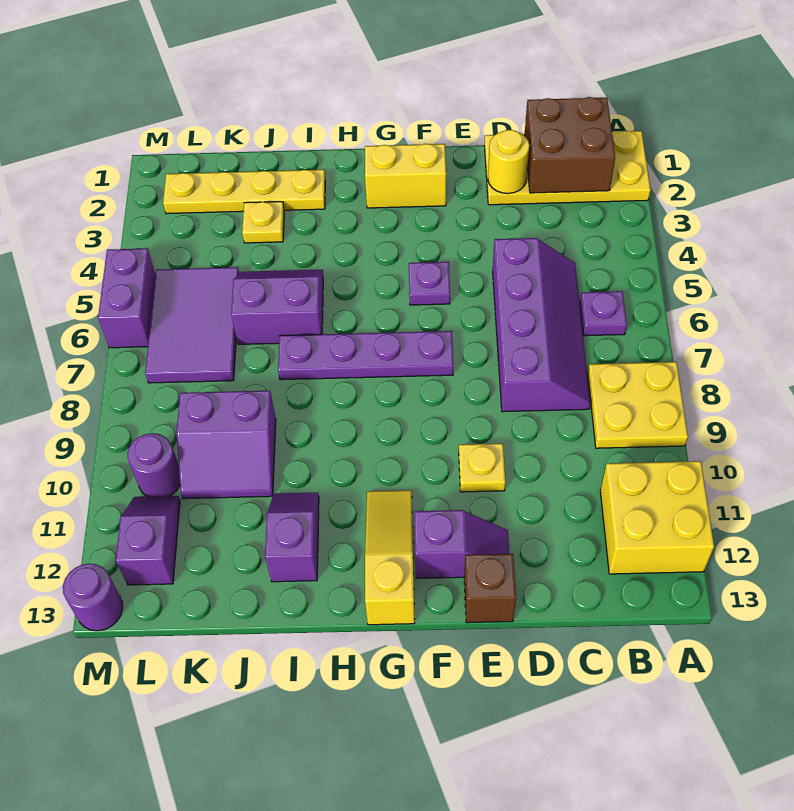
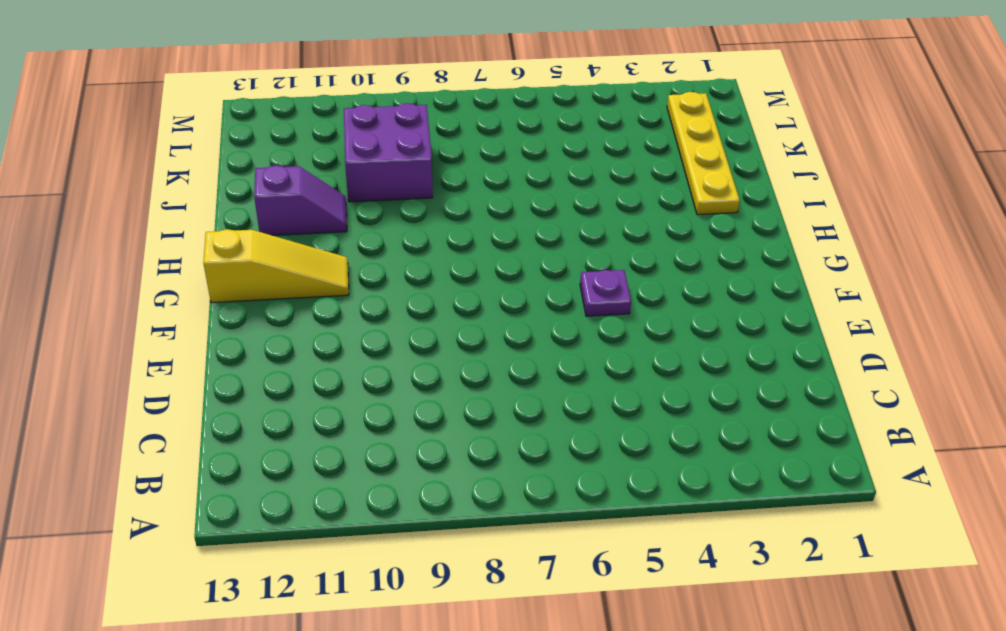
purple brick J9:K10 level 1 -> purple slope J9:K10 level 1 top 9
none -> yellow plate A1:D2 level 1
none -> yellow plate A8:B9 level 1
none -> yellow brick A11:B12 level 1

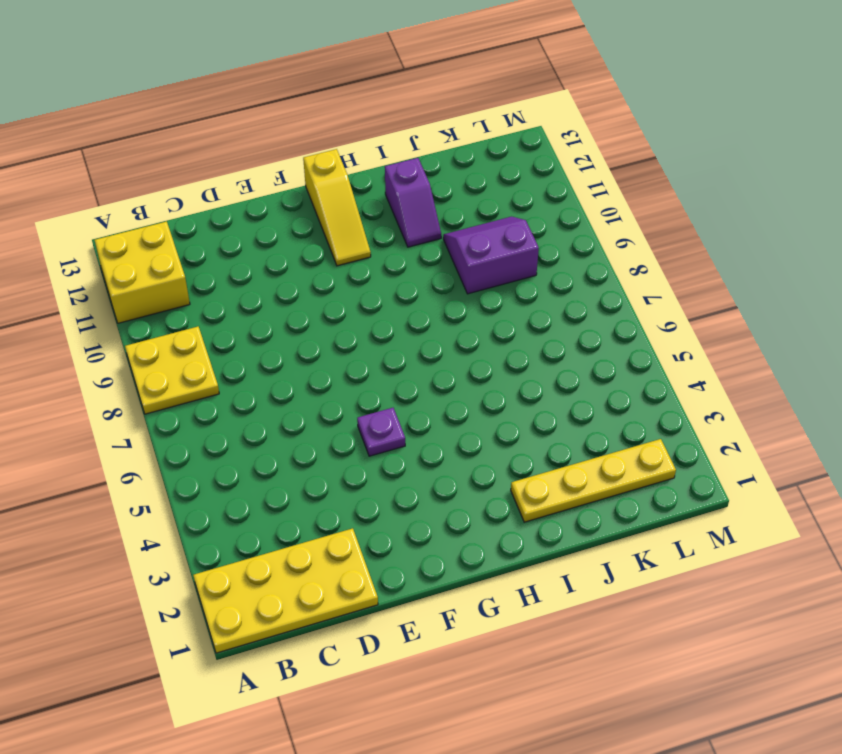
none -> purple plate B6 level 1
none -> purple slope C5:D8 level 1 top D
none -> yellow plate E10 level 1

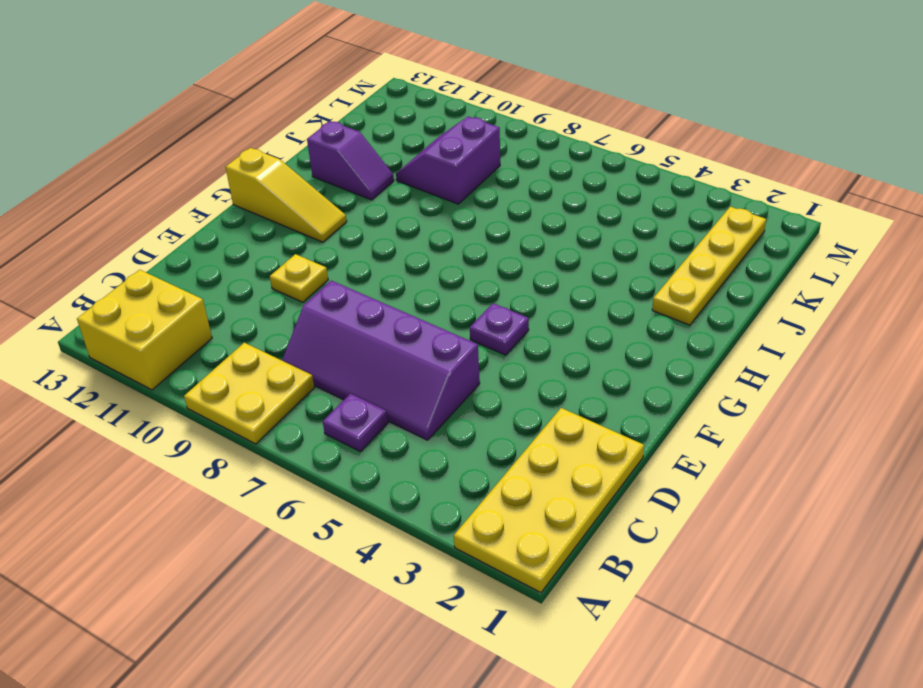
none -> purple slope E12:F12 level 1 top F
none -> brown brick E13 level 1
none -> yellow brick F2:G2 level 1

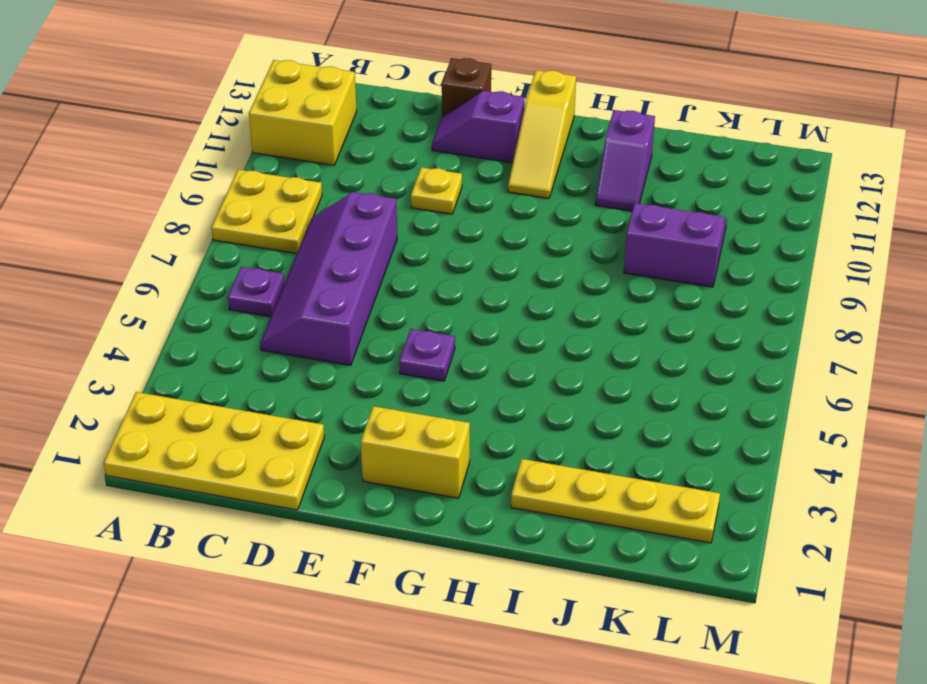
none -> purple plate F7:I7 level 1
none -> purple slope I5:J6 level 1 top 6
none -> yellow plate J3 level 1

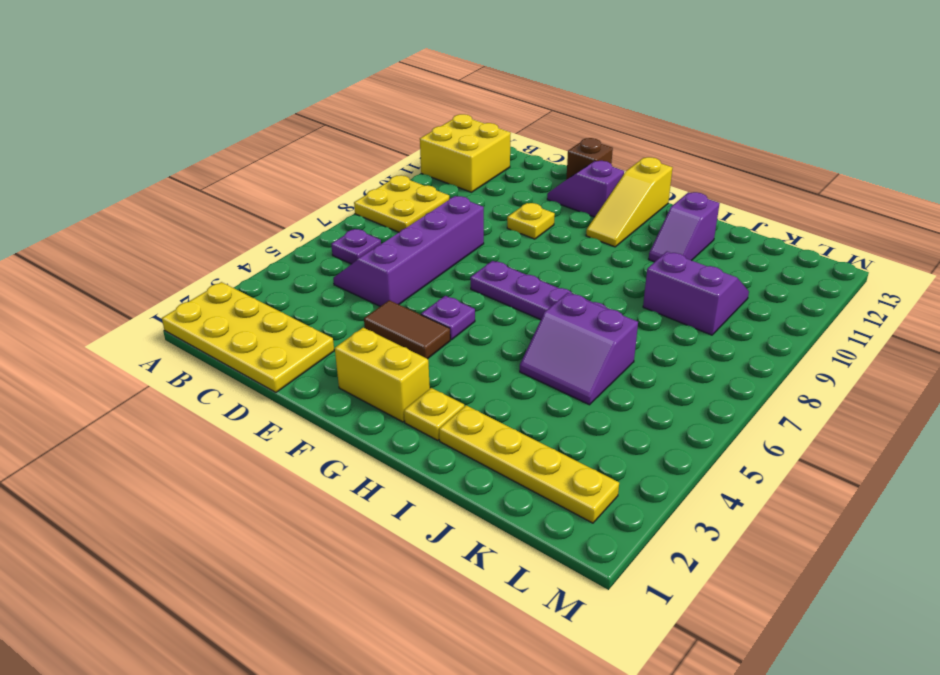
brown tile E4:F4 level 1 -> none
yellow plate H2 level 1 -> yellow plate J3 level 1
none -> purple tile K5:L7 level 1
none -> purple round brick L10 level 1
none -> purple slope L11:L12 level 1 top 12

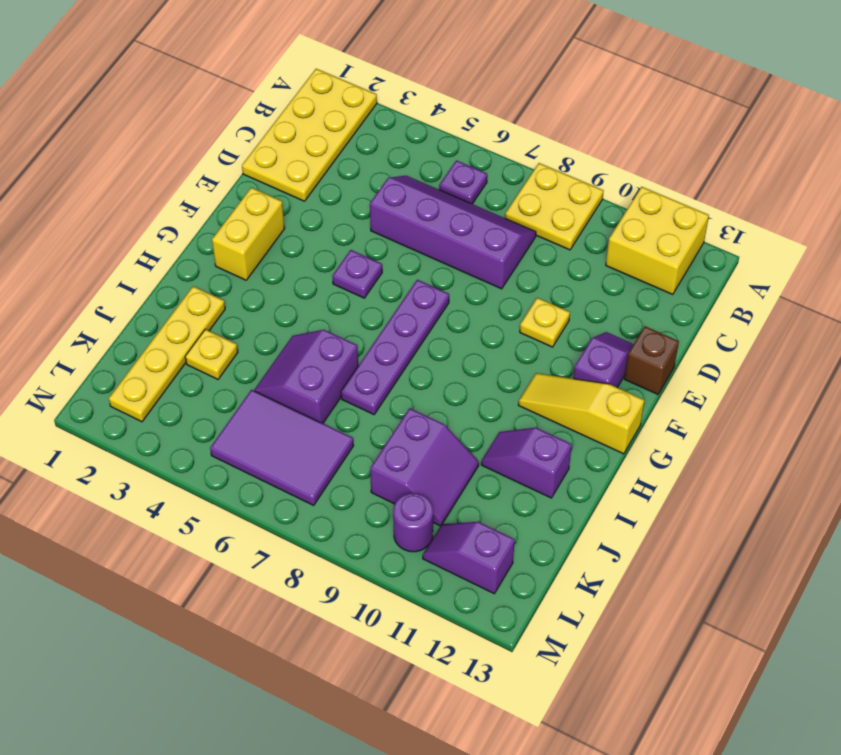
none -> purple brick M5:M6 level 1
none -> purple round brick M13 level 1
none -> brown brick B1:C2 level 2

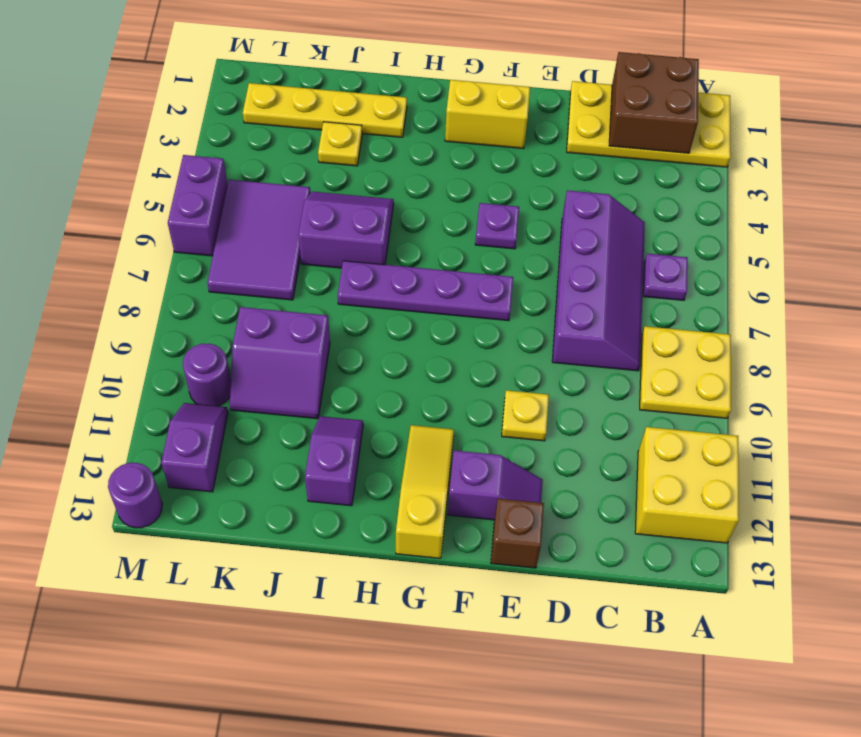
none -> yellow round brick D2 level 2

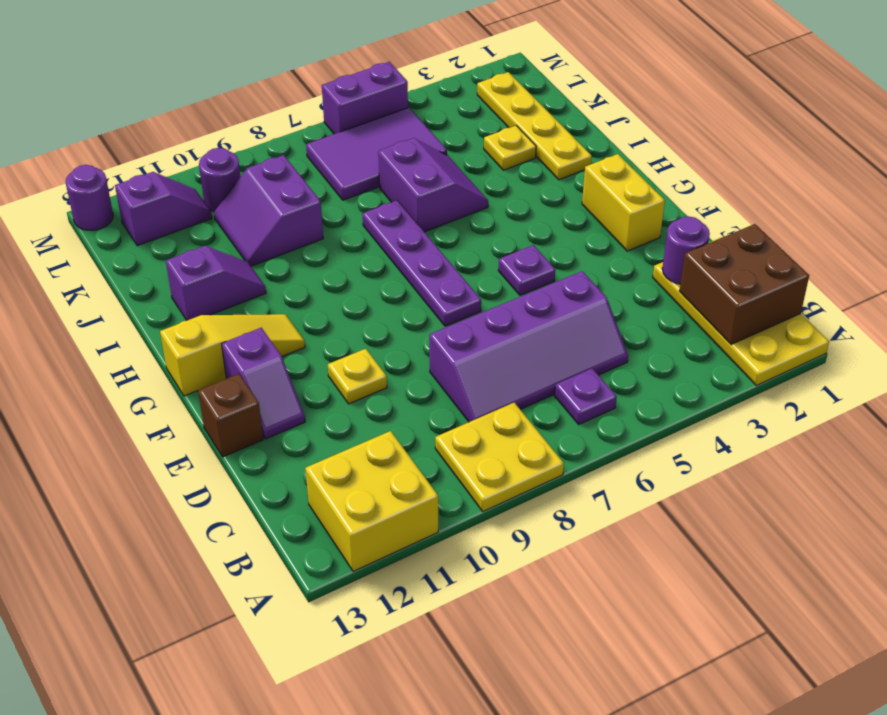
purple round brick D2 level 2 -> yellow round brick D2 level 2

